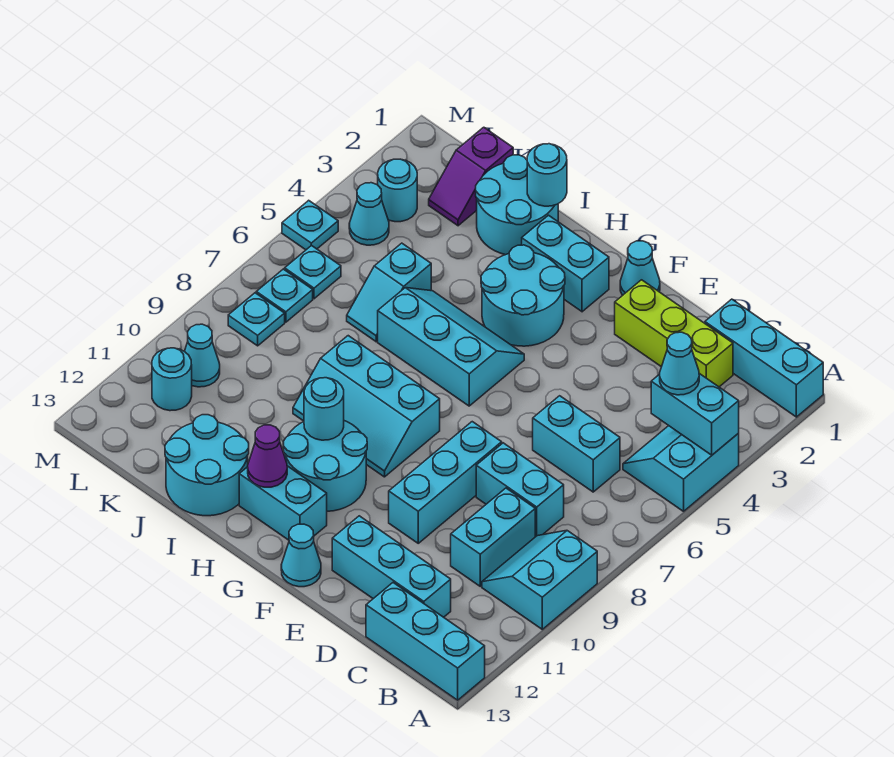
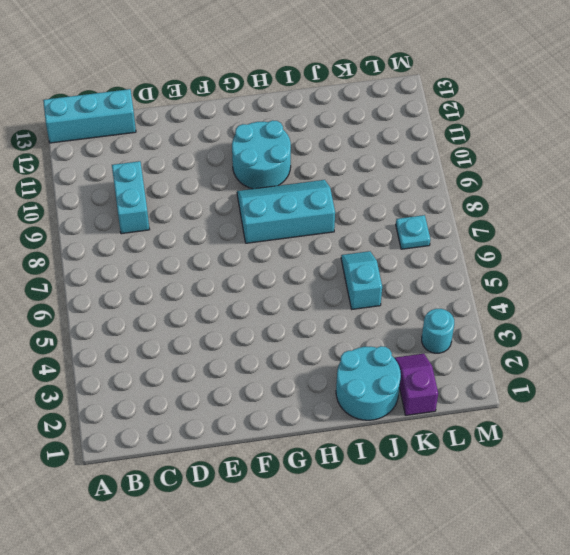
none -> cyan brick A1:C1 level 1
none -> cyan slope A4:B5 level 1 top A
none -> cyan slope A9:B10 level 1 top A
none -> lime brick C2:E2 level 1

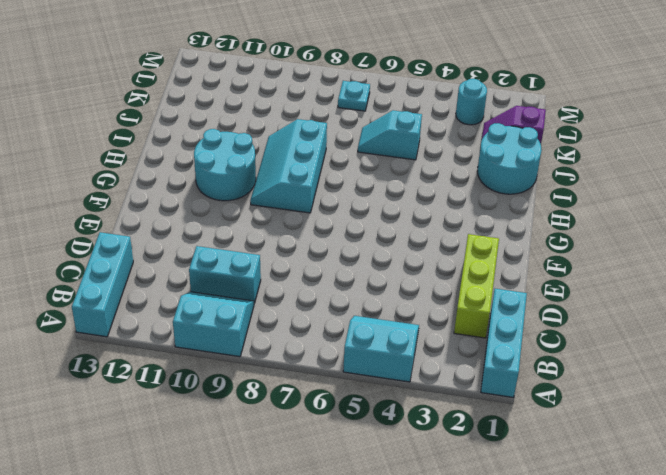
none -> cyan brick C6:D6 level 1
none -> cyan brick C8:D8 level 1
none -> cyan brick C12:E12 level 1
none -> cyan brick E8:E10 level 1

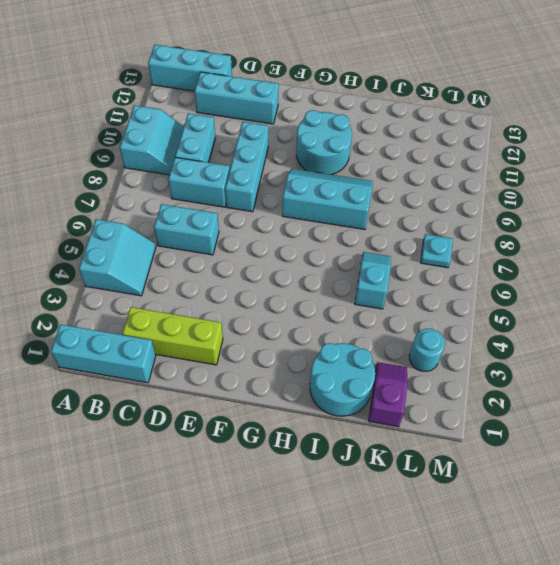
none -> cyan cone F1 level 1
none -> cyan cone F13 level 1
none -> cyan brick G2:H2 level 1
none -> cyan round brick G3:H4 level 1

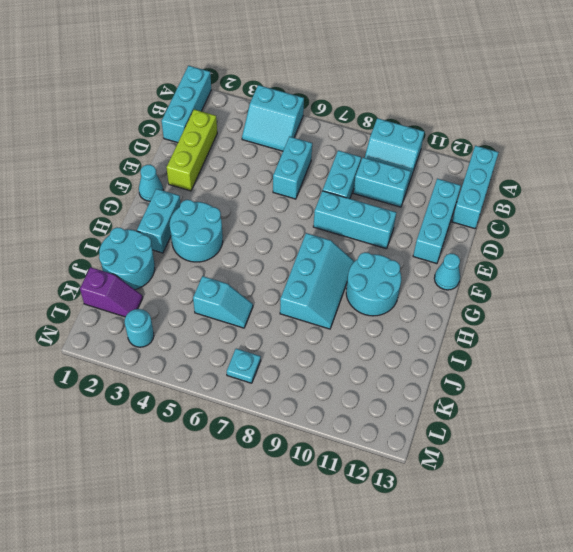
none -> cyan slope G5:I6 level 1 top 6
none -> cyan brick G12:H12 level 1
none -> cyan round brick I12:J13 level 1
none -> cyan cone L4 level 1

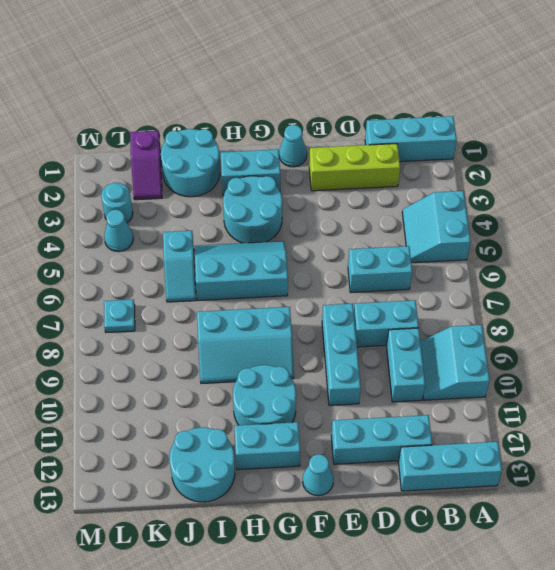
none -> cyan plate L6 level 1
none -> cyan plate L8 level 1
none -> cyan cone L10 level 1
none -> cyan round brick L11 level 1

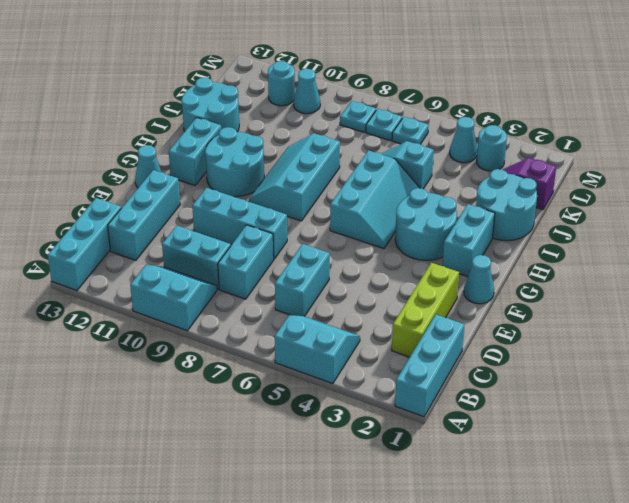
none -> cyan plate M5 level 1
none -> cyan brick A4:B4 level 2
none -> cyan round brick H10 level 2
none -> purple cone H12 level 2

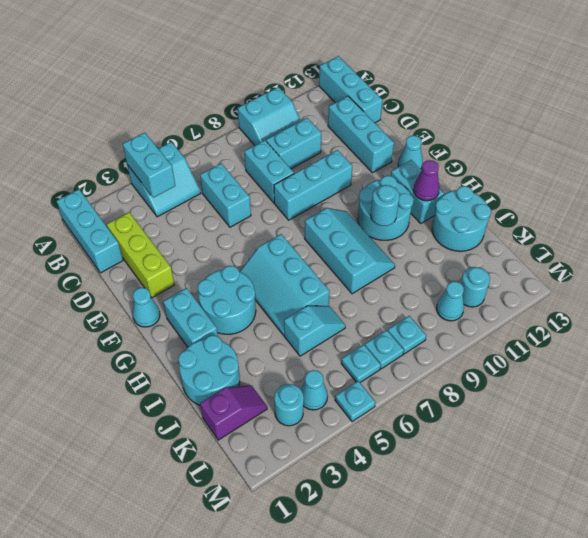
none -> cyan round brick I1 level 2
none -> cyan cone B4 level 3

